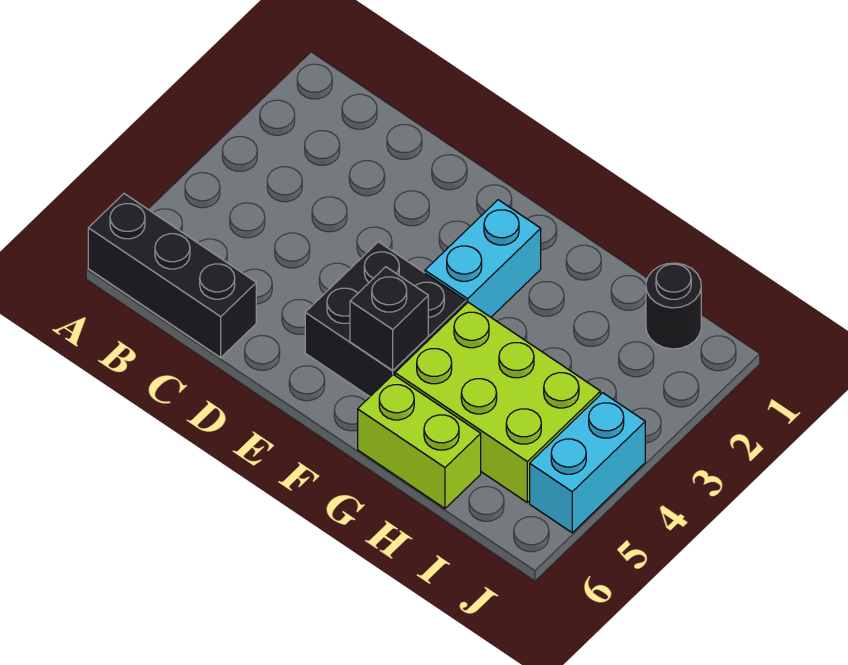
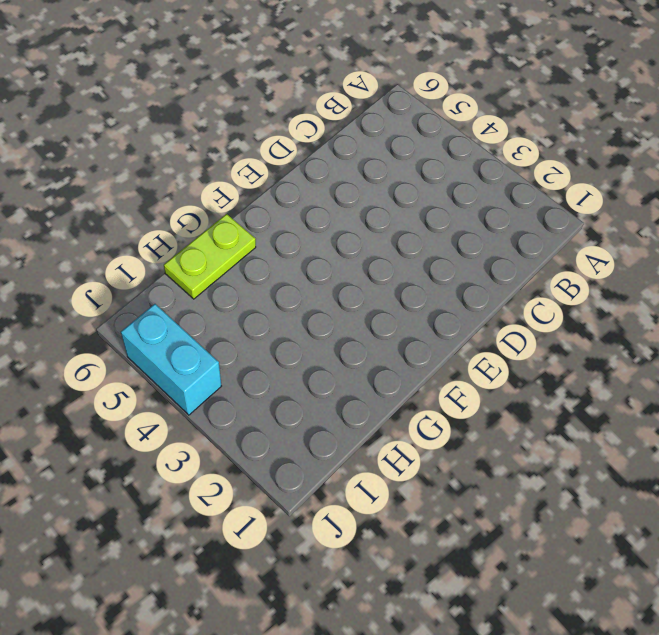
lime plate G6:H6 level 1 -> lime brick G6:H6 level 1
none -> black brick A6:C6 level 1
none -> black brick E4:F5 level 1

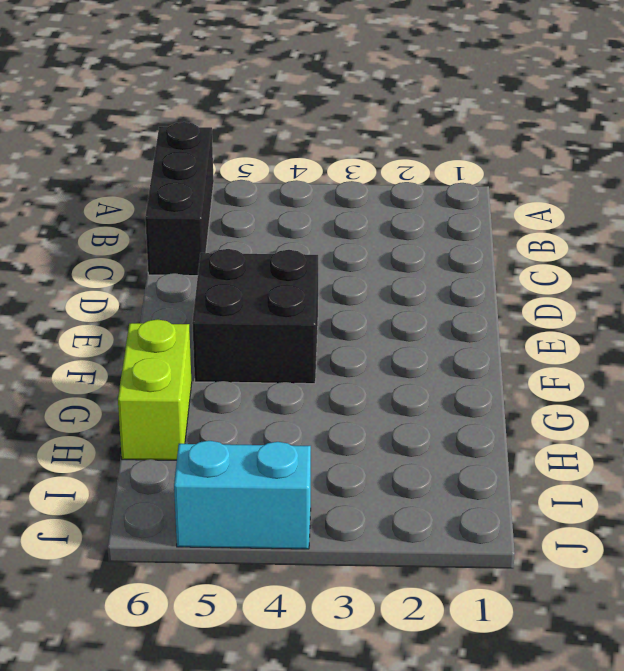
none -> cyan brick F2:F3 level 1
none -> lime brick G4:I5 level 1

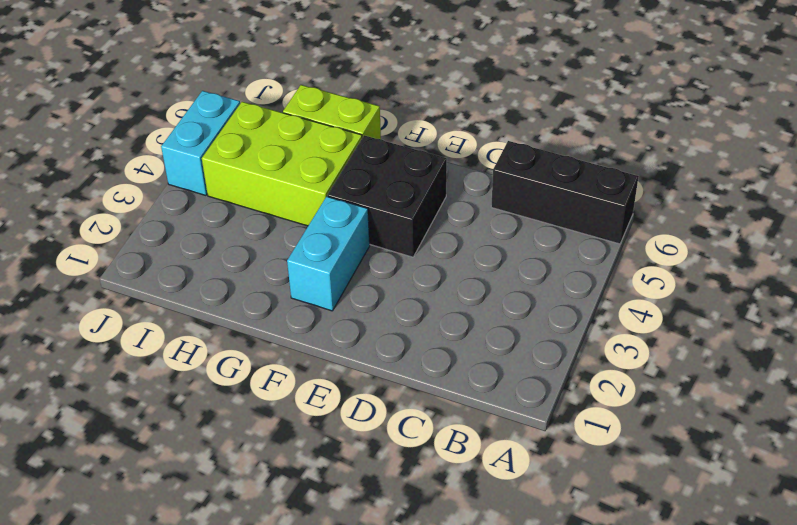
none -> black round brick I1 level 1
none -> black brick F5 level 2

